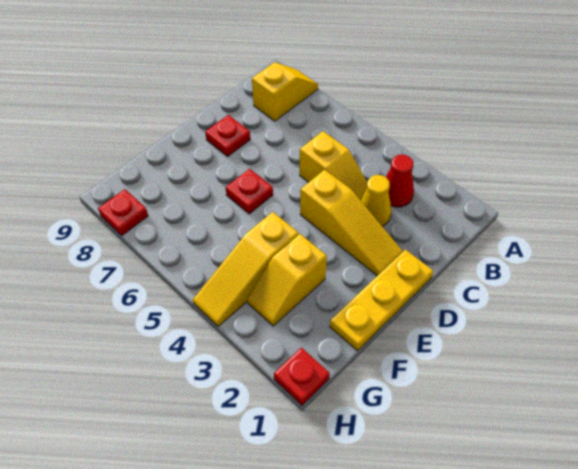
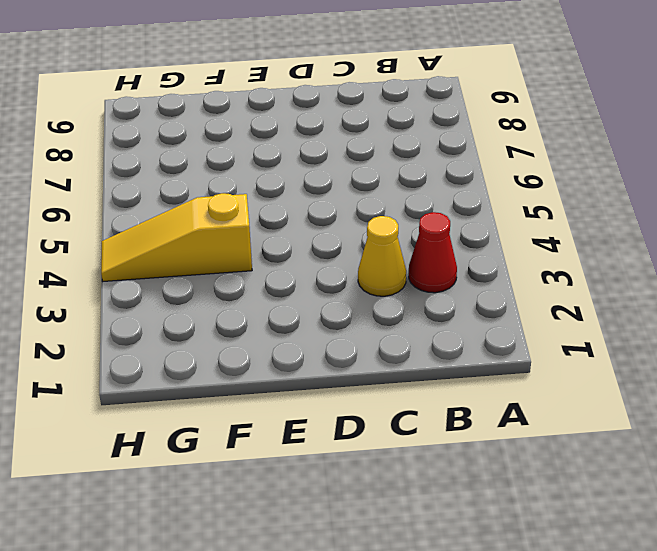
none -> yellow slope A8:B8 level 1 top B
none -> yellow slope C4:C5 level 1 top 5
none -> yellow plate D1:F1 level 1

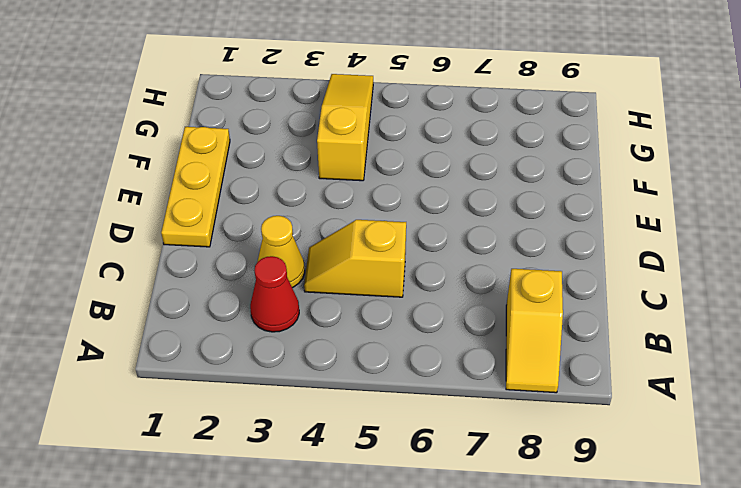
none -> yellow slope D2:D4 level 1 top 4
none -> red plate D8 level 1
none -> red plate E6 level 1

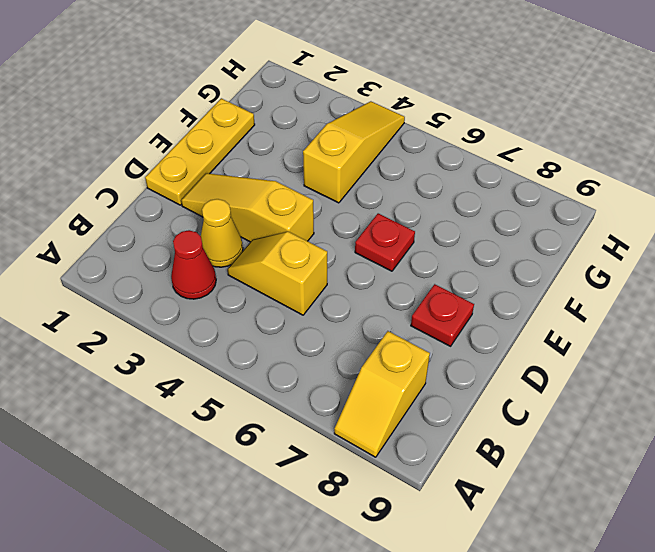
none -> yellow slope F3:G3 level 1 top F
none -> red plate H1 level 1
none -> red plate H8 level 1

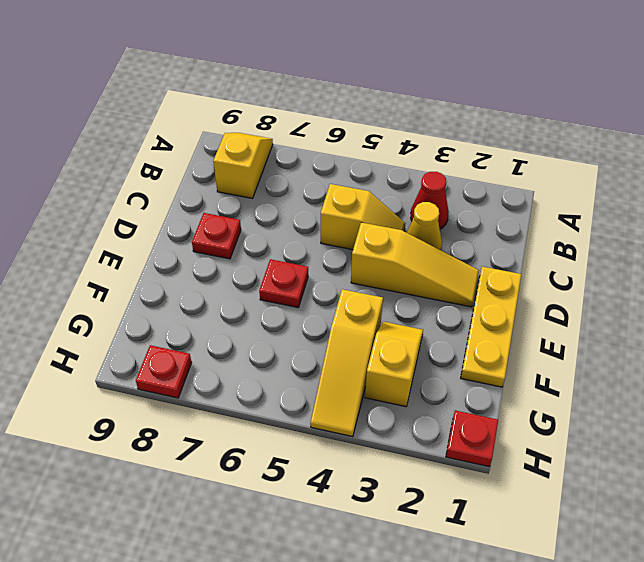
yellow slope F3:G3 level 1 top G -> yellow slope F3:G3 level 1 top F

